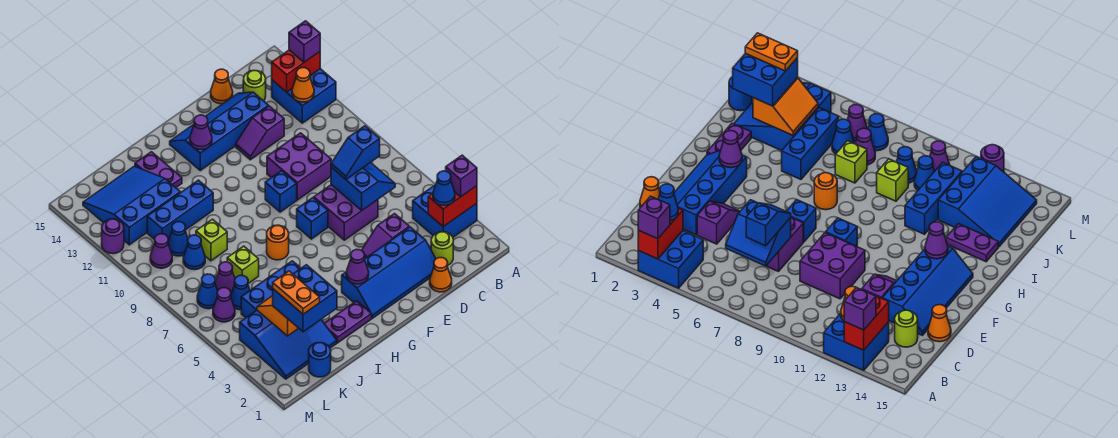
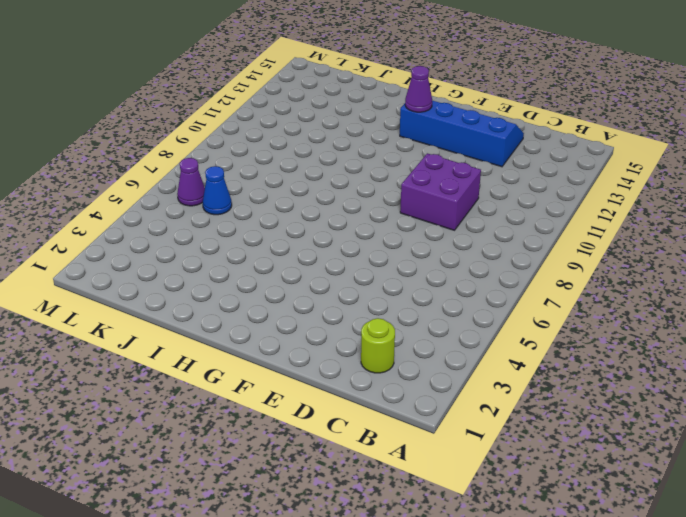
none -> blue brick A3:B4 level 1
none -> blue brick A12:B13 level 1
none -> lime round brick C14 level 1
none -> orange cone D1 level 1

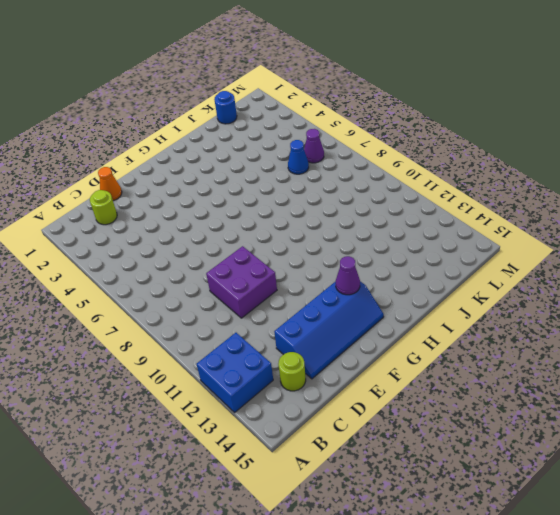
none -> blue brick A3:B4 level 1
none -> blue slope D2:G3 level 1 top 3
none -> purple slope D4:E4 level 1 top D
none -> purple brick D6:E7 level 1

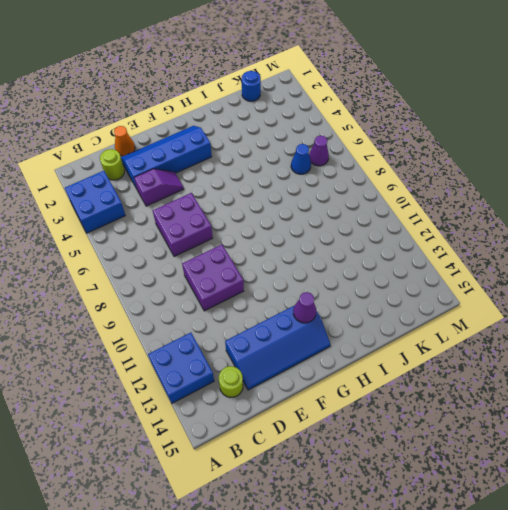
none -> purple slope D12:E12 level 1 top D
none -> orange cone D15 level 1
none -> blue brick F7 level 1
none -> blue brick F9 level 1

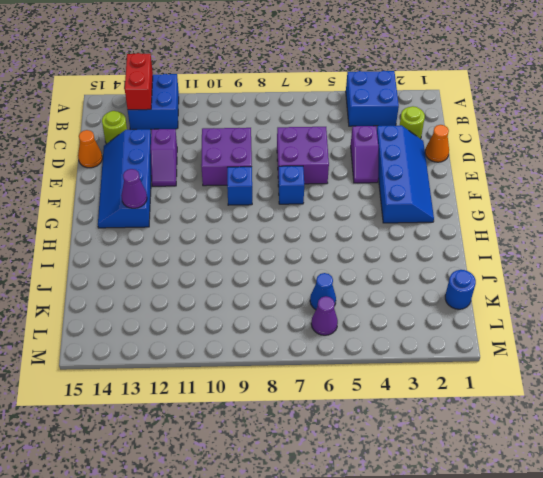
none -> purple plate H2:I2 level 1
none -> orange round brick H7 level 1
none -> blue brick I5:K5 level 1
none -> blue brick I11:K11 level 1

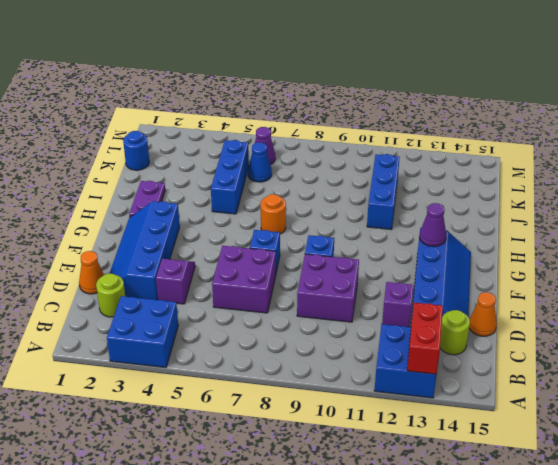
none -> purple plate I13:I14 level 1
none -> blue slope J2:L4 level 1 top 4
none -> lime brick J7 level 1
none -> lime brick J9 level 1

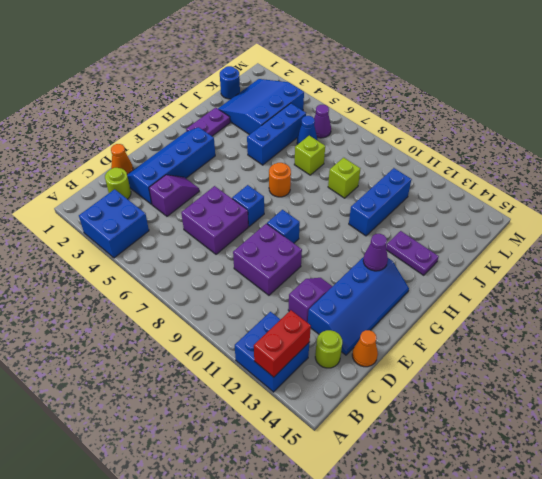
none -> blue slope J12:L14 level 1 top 12
none -> purple cone K7 level 1
none -> blue cone K9 level 1
none -> blue cone K10 level 1

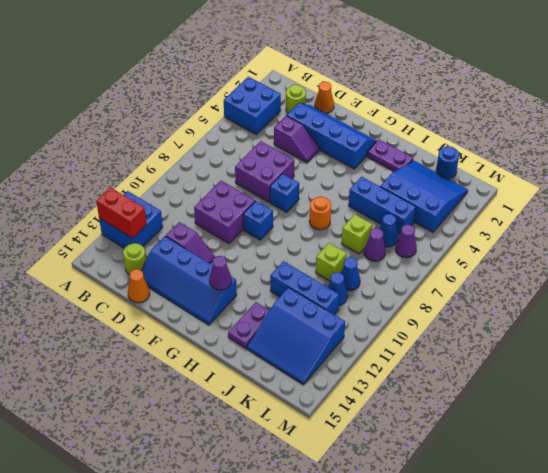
none -> blue cone L7 level 1
none -> purple cone L10 level 1
none -> purple round brick M12 level 1
none -> red brick A3:B3 level 2

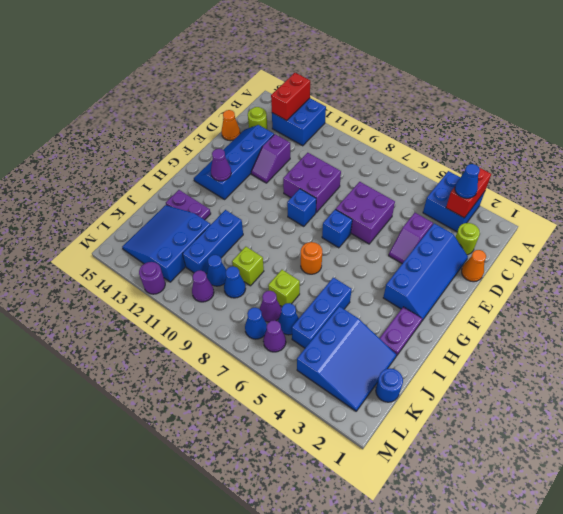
none -> orange cone B12 level 2
none -> blue slope C6:D7 level 2 top D
none -> purple cone G3 level 2
none -> orange slope J3:K4 level 2 top 3

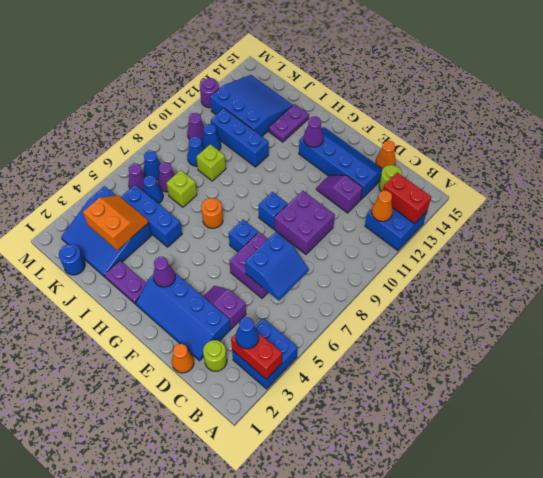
none -> purple brick A3 level 3
none -> purple brick A13 level 3
none -> blue slope C7:D7 level 3 top C
none -> blue brick J2:K3 level 3

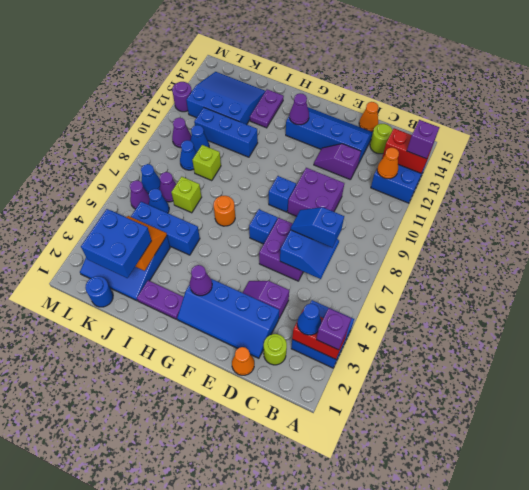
none -> orange plate K2:K3 level 4

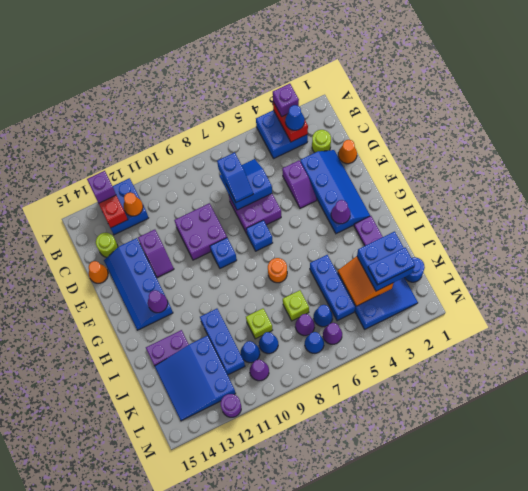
blue plate K2:K3 level 4 -> orange plate K2:K3 level 4

